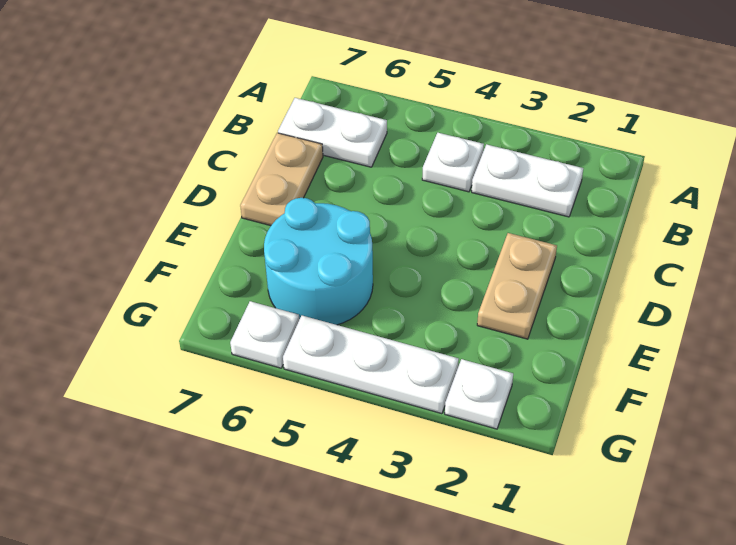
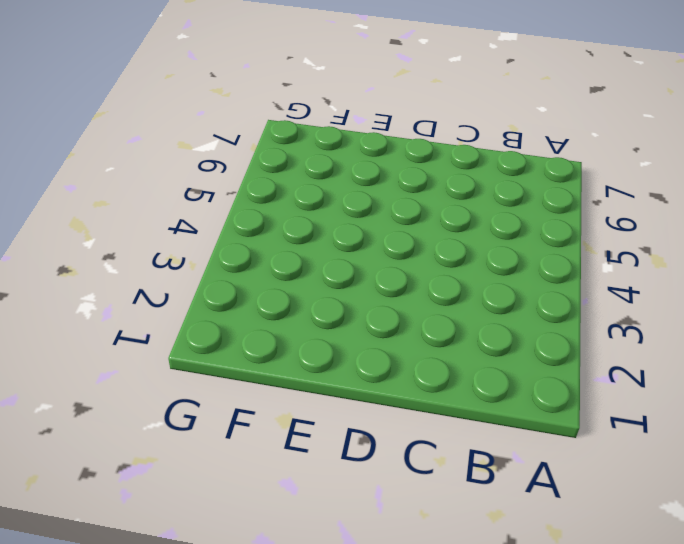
none -> white plate B2:B3 level 1
none -> white plate B4 level 1

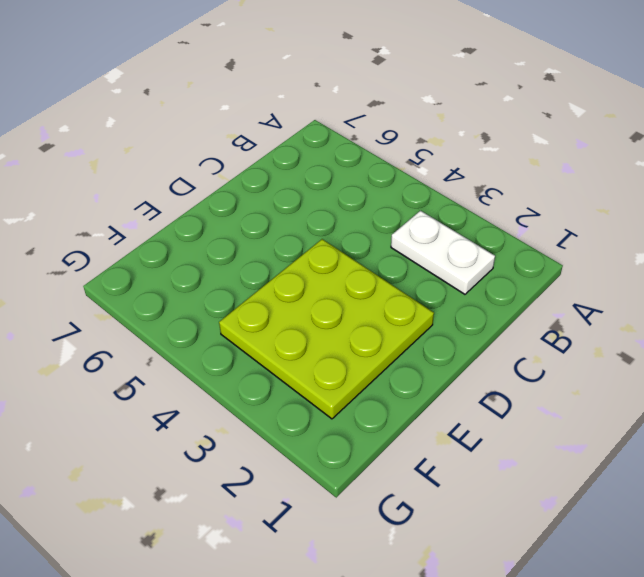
lime plate D2:F4 level 1 -> tan plate D2:E2 level 1
none -> white plate B4 level 1
none -> white plate B6:B7 level 1

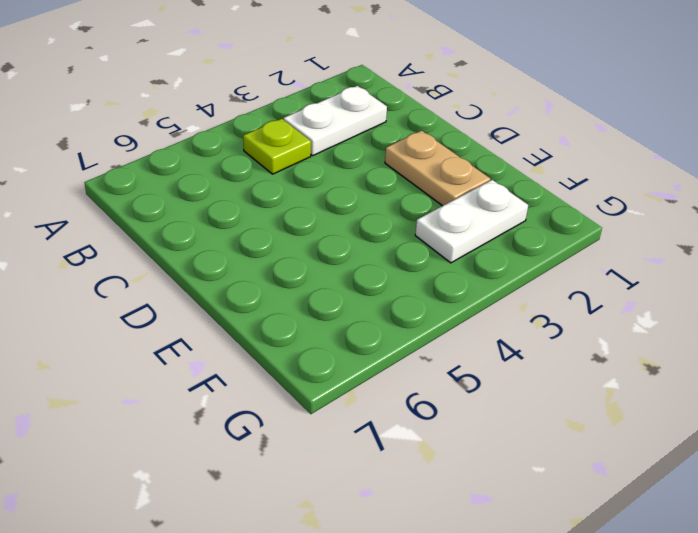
lime plate B4 level 1 -> white plate B4 level 1
white plate F2:F3 level 1 -> white plate B6:B7 level 1
none -> tan plate C7:D7 level 1
none -> cyan round brick E5:F6 level 1

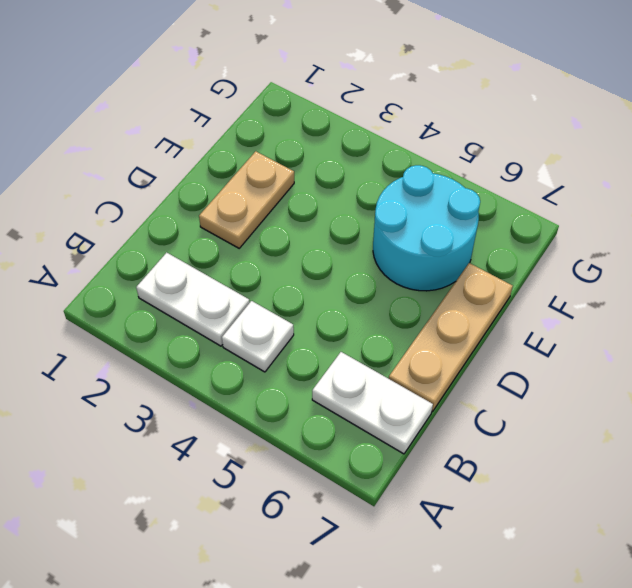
tan plate C7:E7 level 1 -> tan plate C7:D7 level 1
none -> white plate G2 level 1
none -> white plate G3:G5 level 1

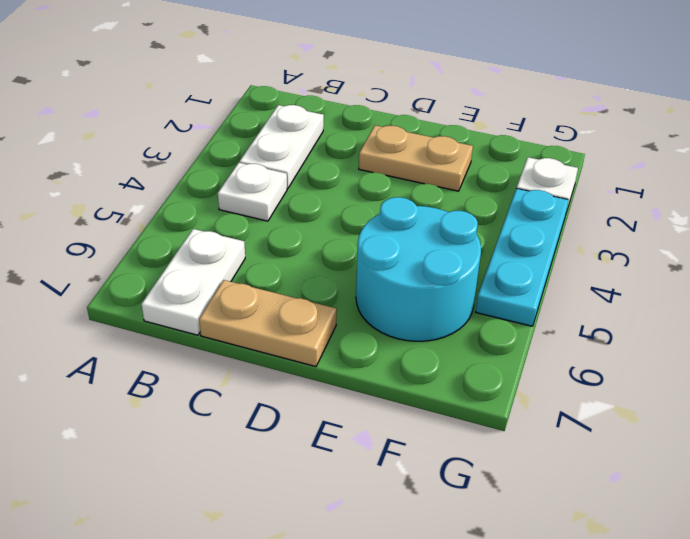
cyan plate G3:G5 level 1 -> white plate G3:G5 level 1
none -> white plate G6 level 1

